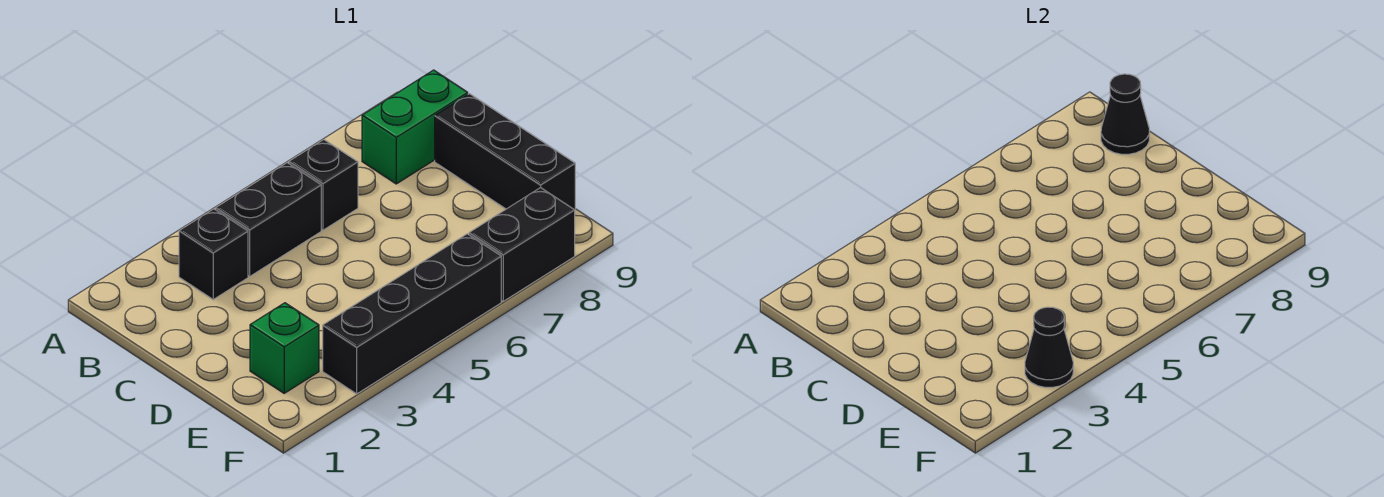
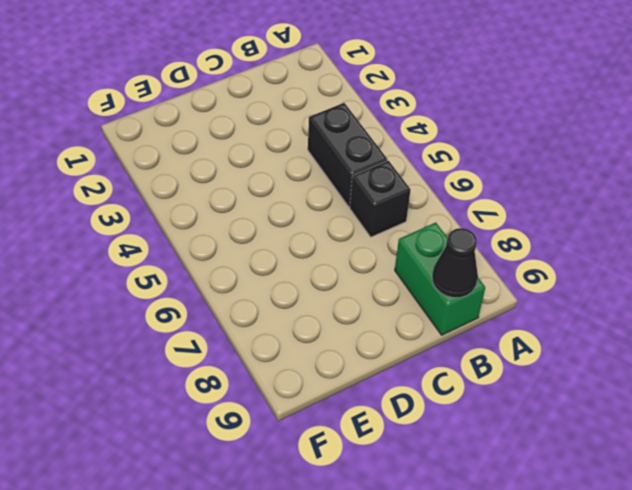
none -> black brick B3 level 1
none -> black brick C9:E9 level 1

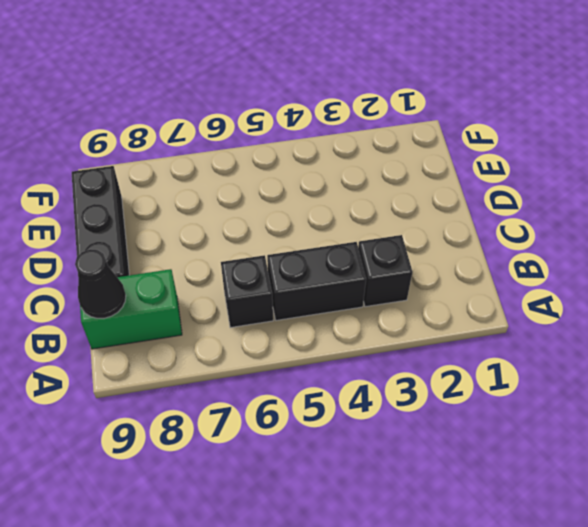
none -> green brick E2 level 1
none -> black brick F3:F6 level 1

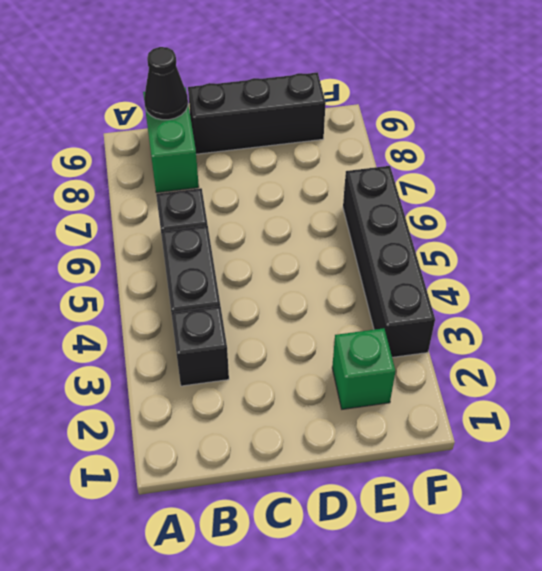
none -> black brick F7:F8 level 1
none -> black cone F3 level 2

